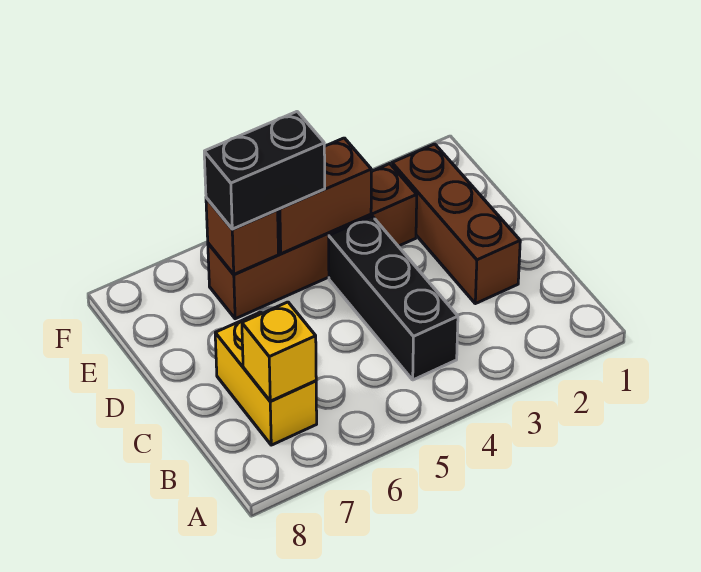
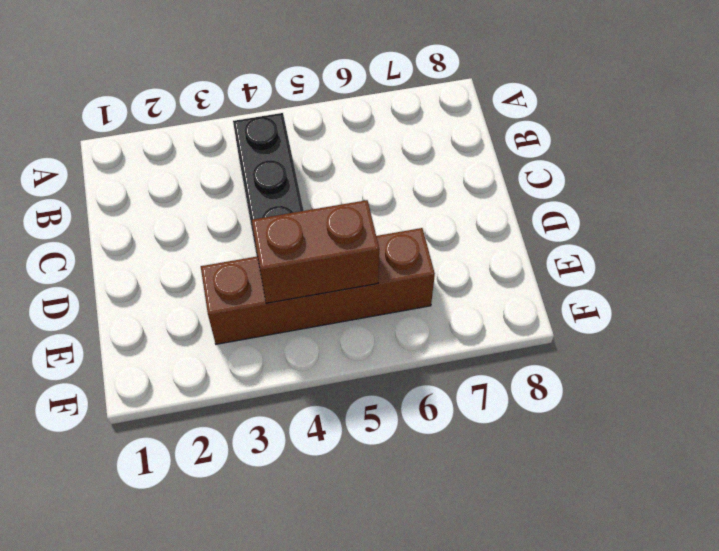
none -> yellow brick B7:C7 level 1
none -> brown brick C2:E2 level 1

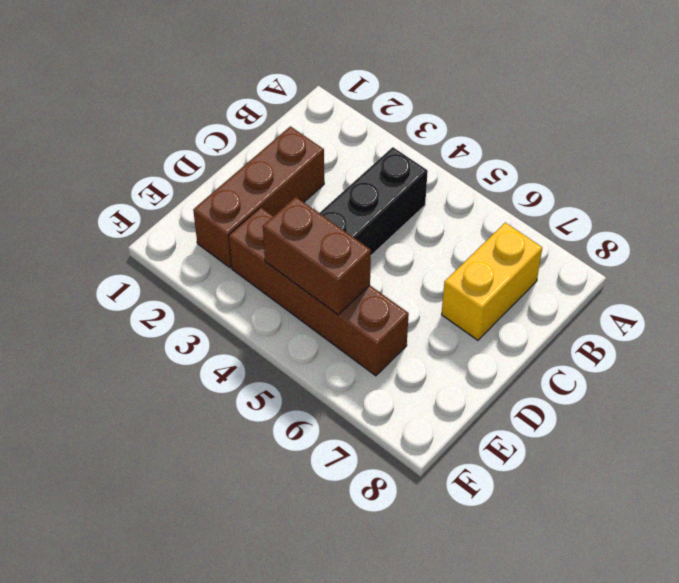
none -> yellow brick B7 level 2
none -> brown brick E6 level 2

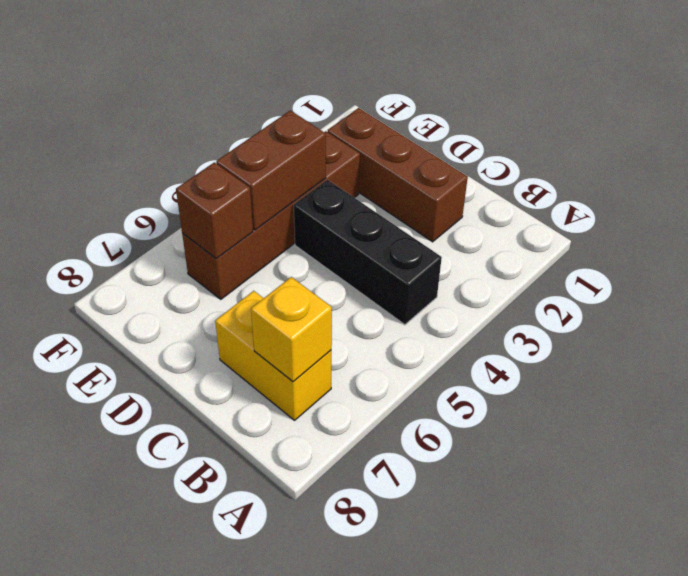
none -> black brick E5:E6 level 3

